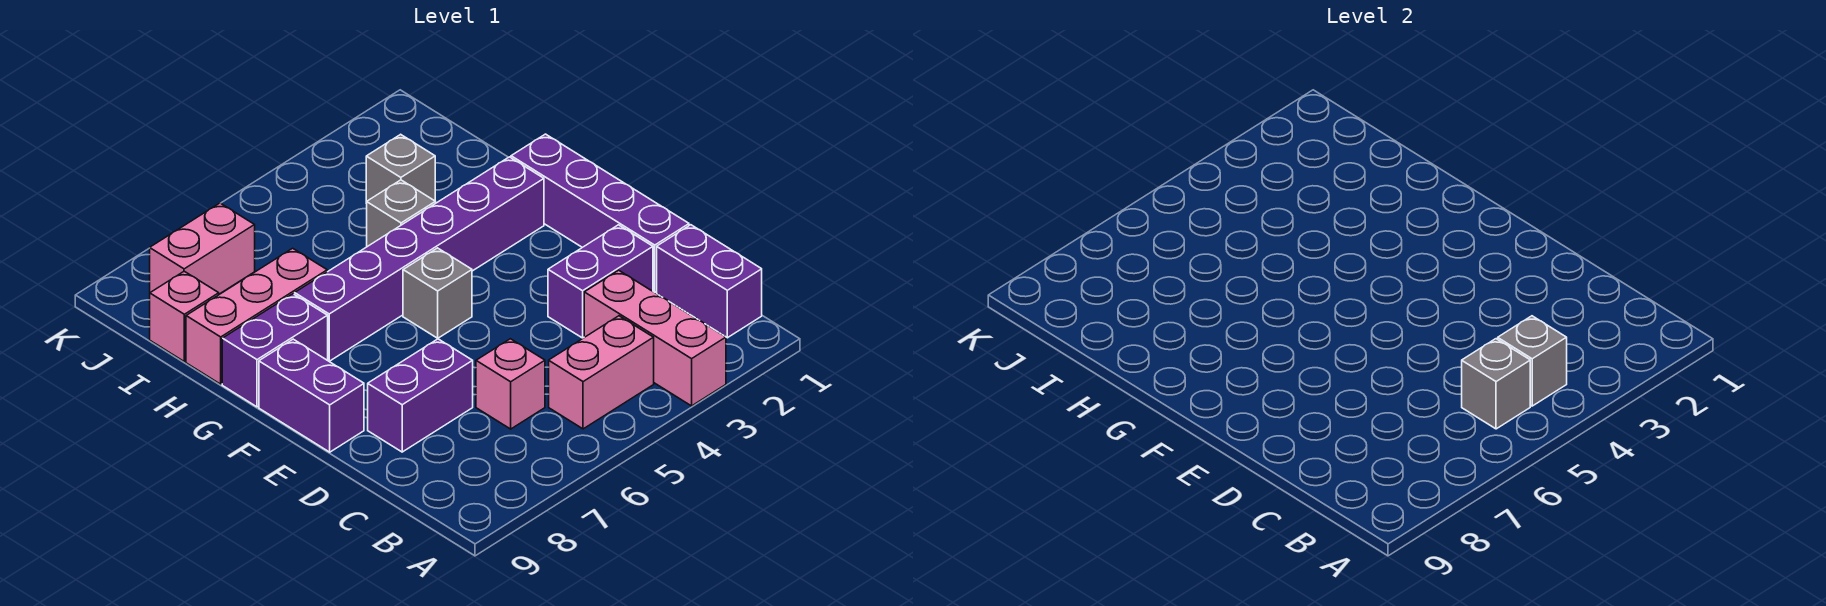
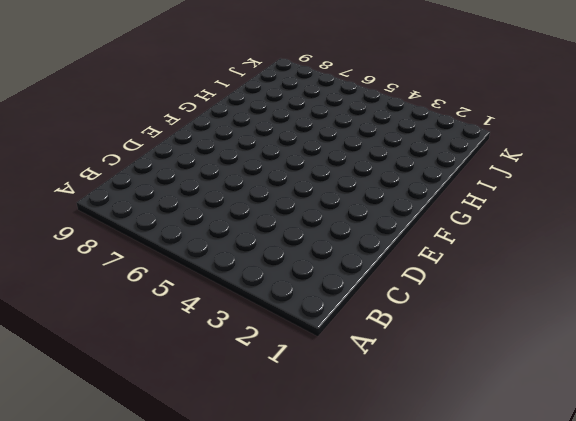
none -> pink brick A3:C3 level 1
none -> purple brick B1:C1 level 1
none -> pink brick B4:B5 level 1

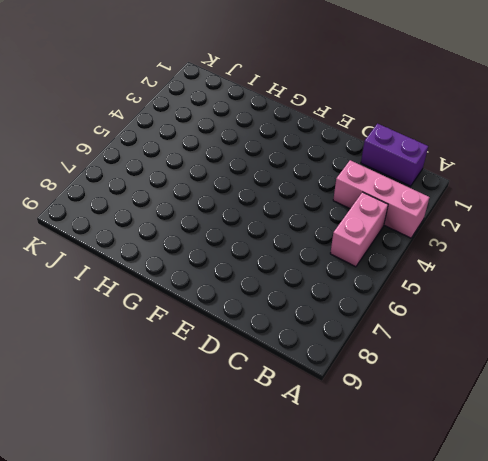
none -> pink brick C6 level 1
none -> purple brick D1:G1 level 1
none -> purple brick D2:D3 level 1

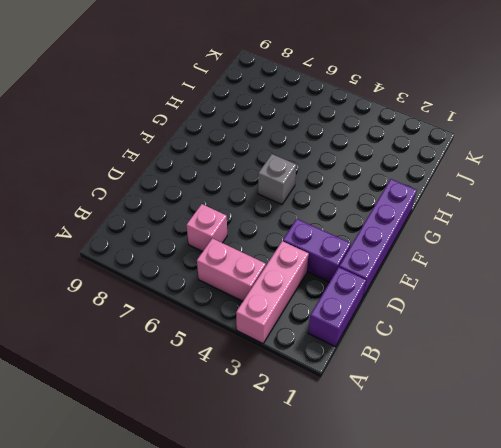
none -> purple brick D7:D8 level 1
none -> purple brick E9:F9 level 1
none -> purple brick G2:G7 level 1

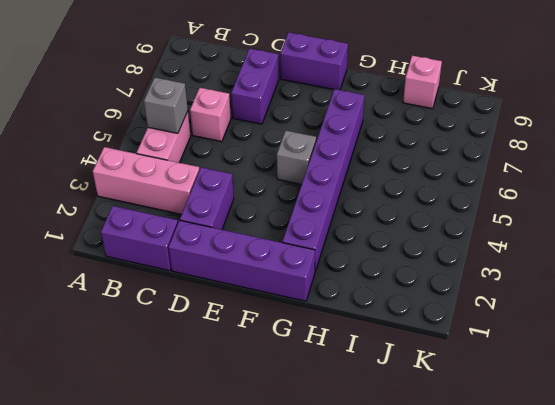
none -> purple brick G8:G9 level 1
none -> grey brick H4 level 1
none -> pink brick H7:H9 level 1

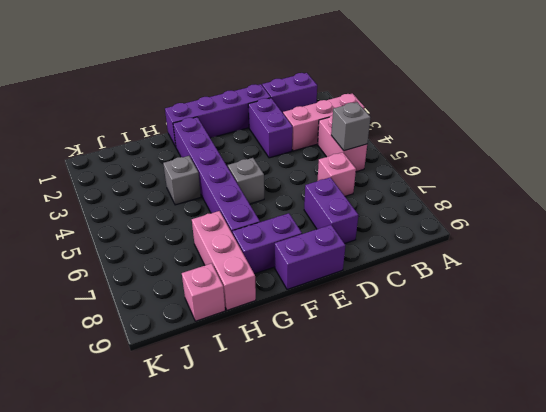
purple brick F8:G8 level 1 -> purple brick G8:G9 level 1
none -> grey brick I3 level 1
none -> pink brick J7:J8 level 1
none -> grey brick B4 level 2

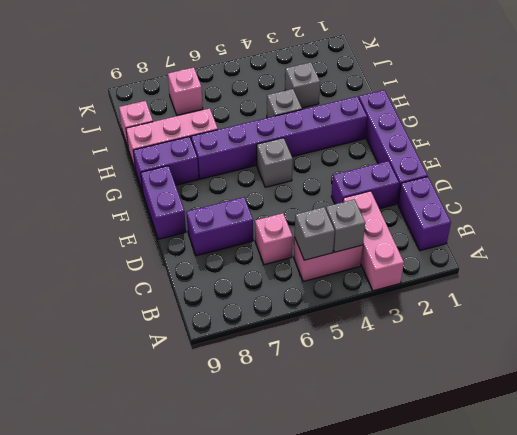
pink brick J7 level 1 -> pink brick J7:J8 level 1

